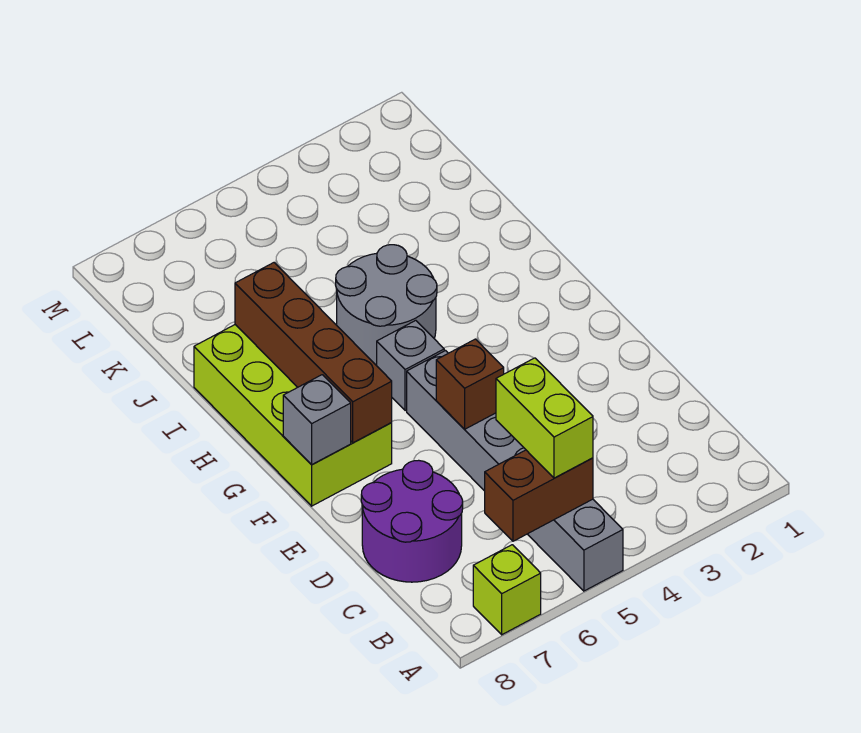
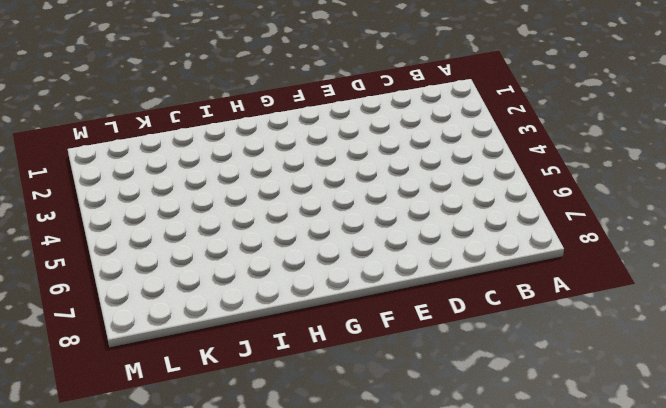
none -> grey brick A5:F5 level 1
none -> lime brick A7 level 1

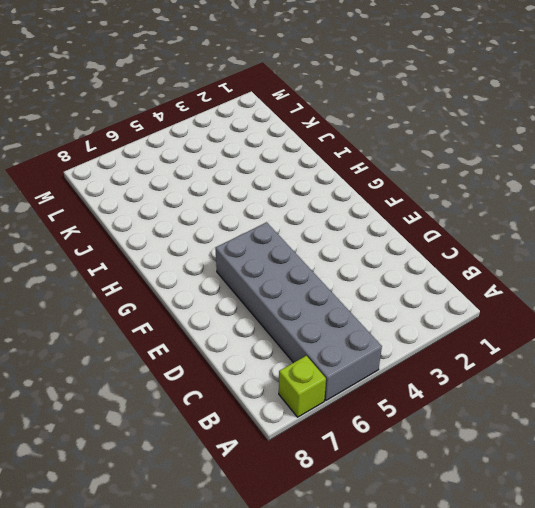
grey brick A5:F6 level 1 -> grey brick A5:F5 level 1
none -> purple round brick C7:D8 level 1
none -> lime brick F7:I8 level 1

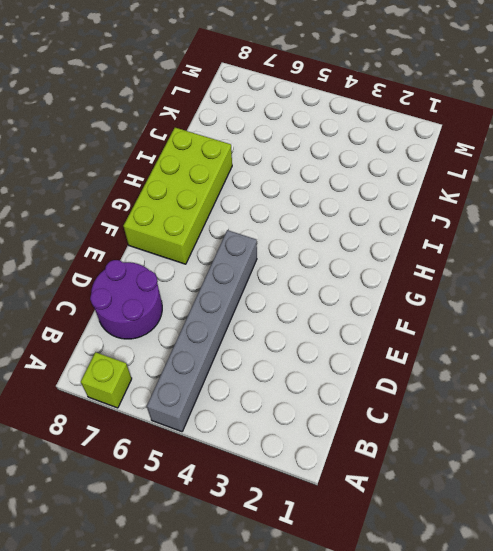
none -> grey brick G5 level 1
none -> grey round brick H4:I5 level 1

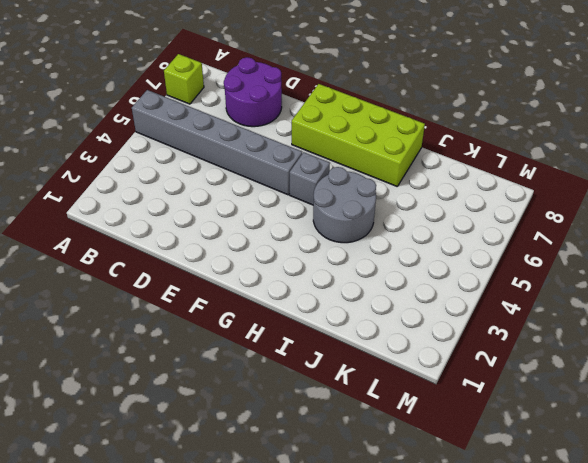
none -> brown brick B5:B6 level 2
none -> brown brick E5 level 2

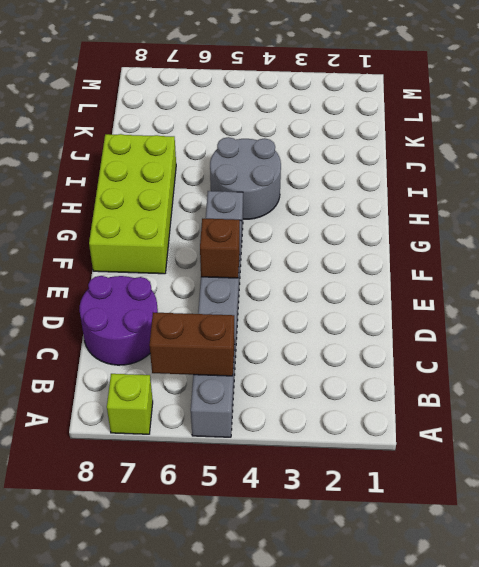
none -> brown brick F7:I7 level 2
none -> grey brick F8 level 2

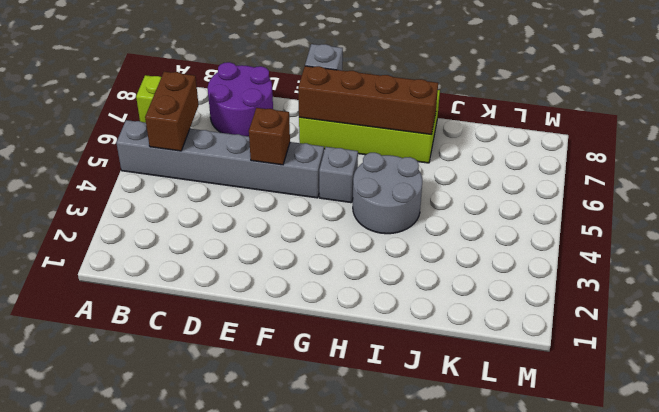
none -> lime brick B5:C5 level 3

